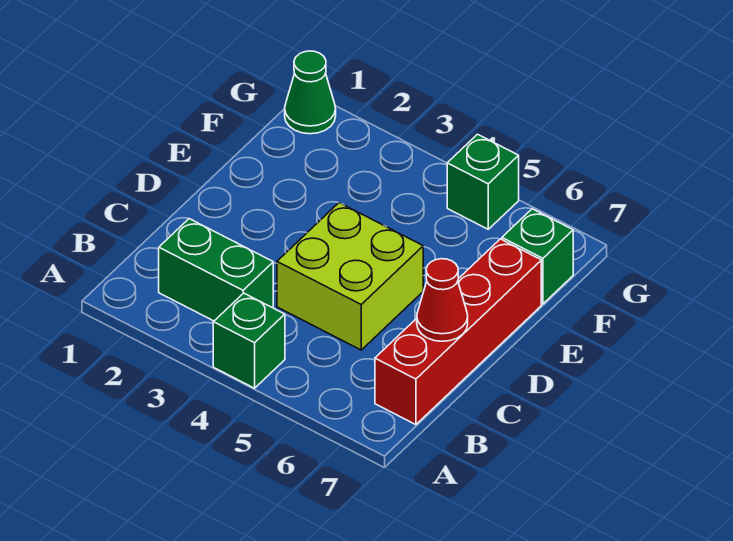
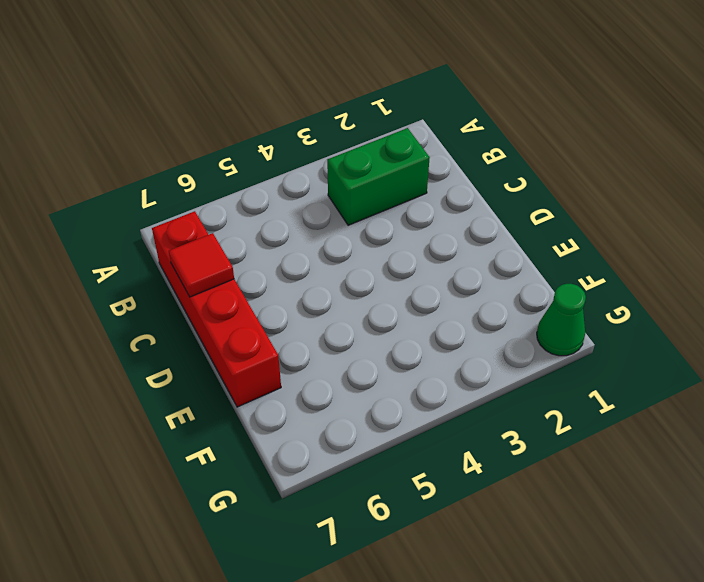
red tile C7 level 2 -> red cone C7 level 2
none -> green brick A4 level 1
none -> lime brick C4:D5 level 1

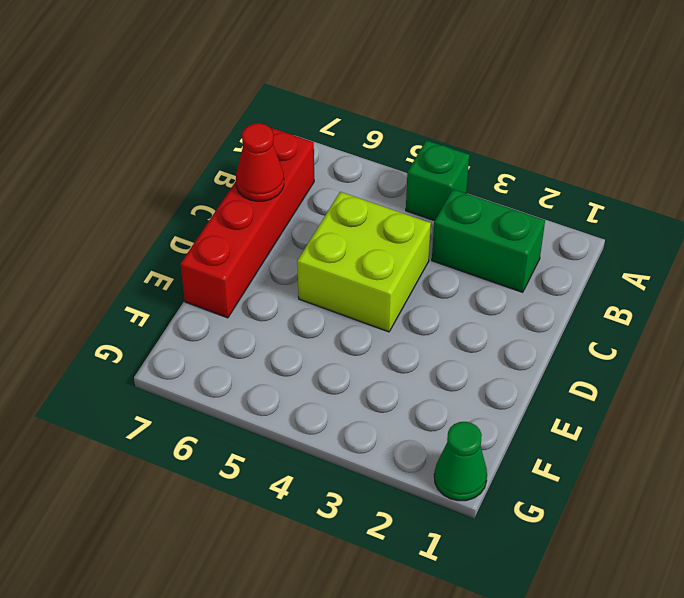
none -> green brick F7 level 1
none -> green brick G5 level 1

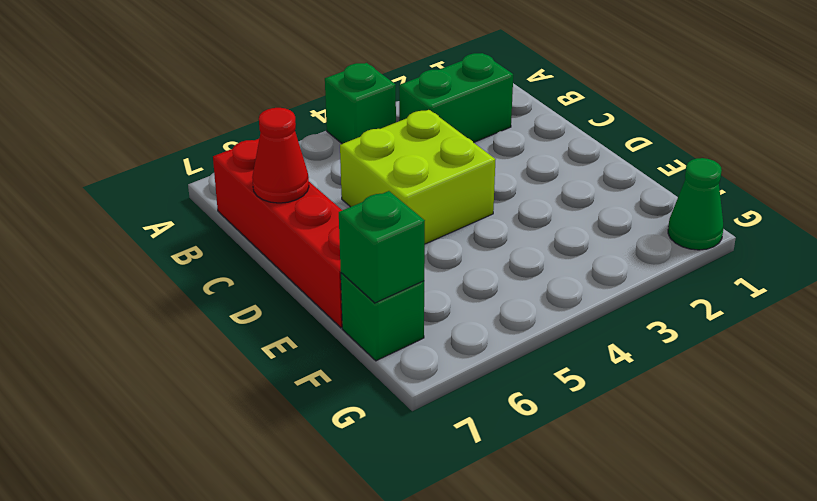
green brick F7 level 2 -> green brick G5 level 1

